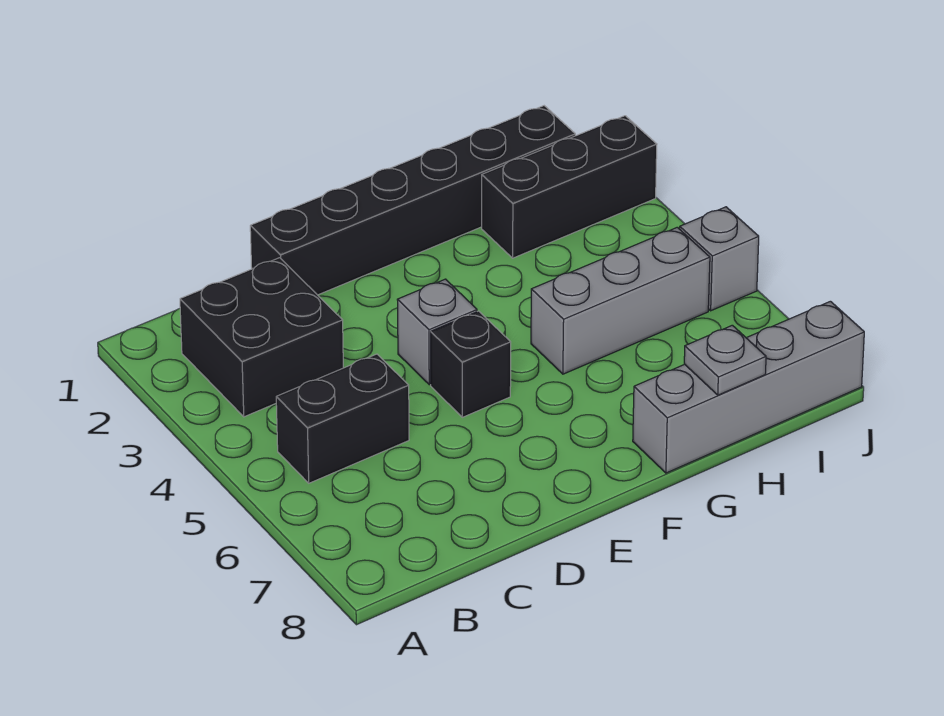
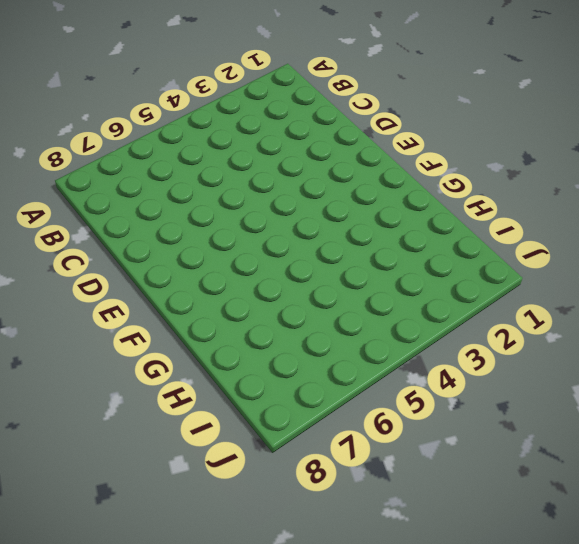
none -> black brick B2:C3 level 1
none -> black brick B5:C5 level 1

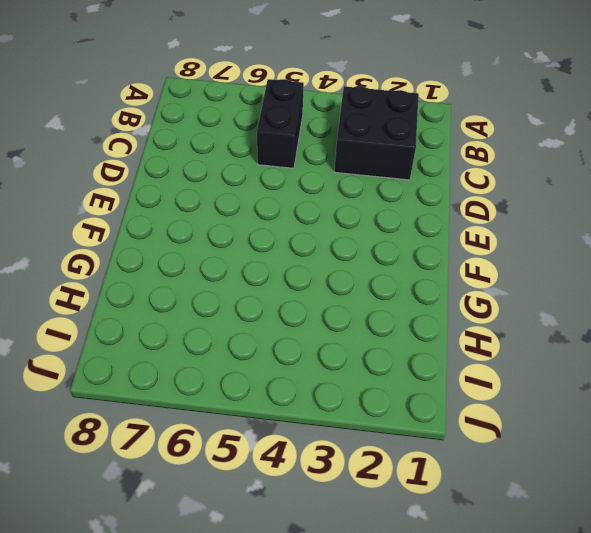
none -> black brick D1:I1 level 1
none -> grey brick E4 level 1

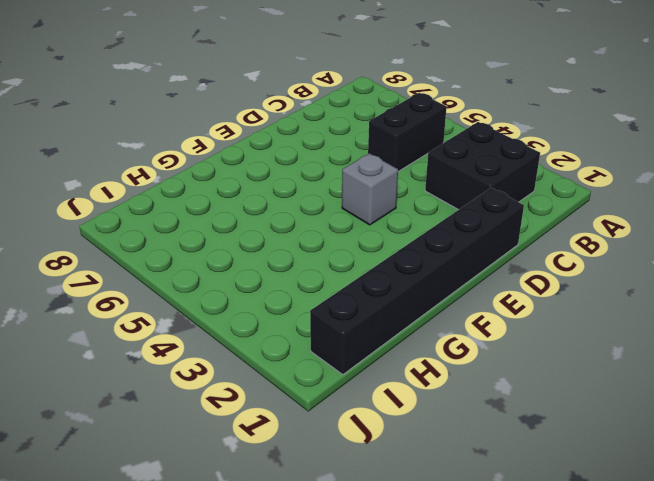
none -> black brick E5 level 1
none -> grey brick G5:I5 level 1

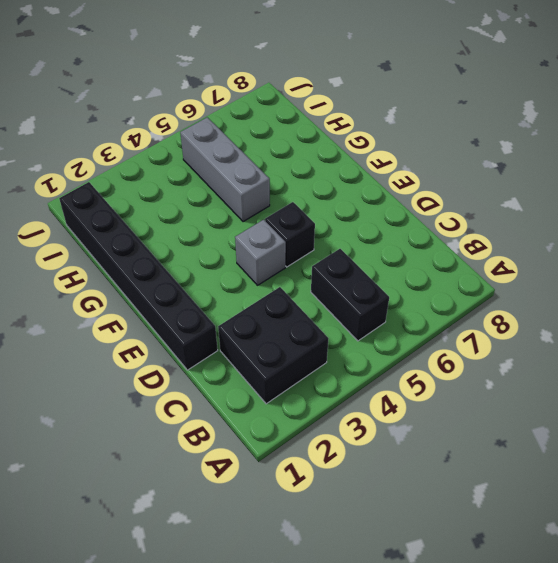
none -> grey brick G8:J8 level 1
none -> black brick H2:J2 level 1

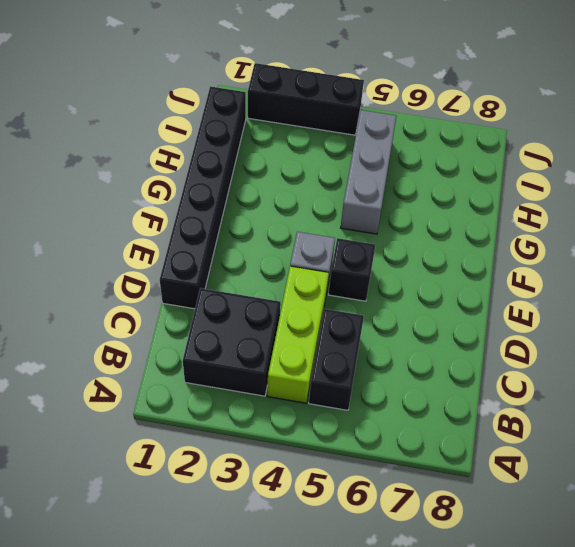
lime brick B4:D4 level 1 -> none
black brick J2:J4 level 1 -> black brick H2:J2 level 1
none -> grey brick G8:J8 level 1
none -> grey brick J5 level 1

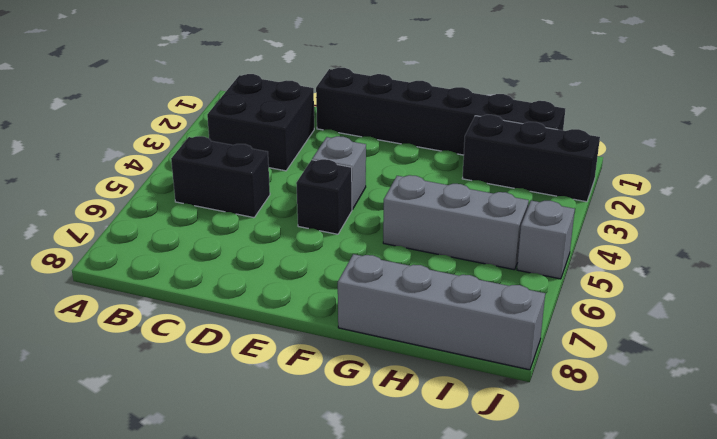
none -> grey plate H8 level 2

